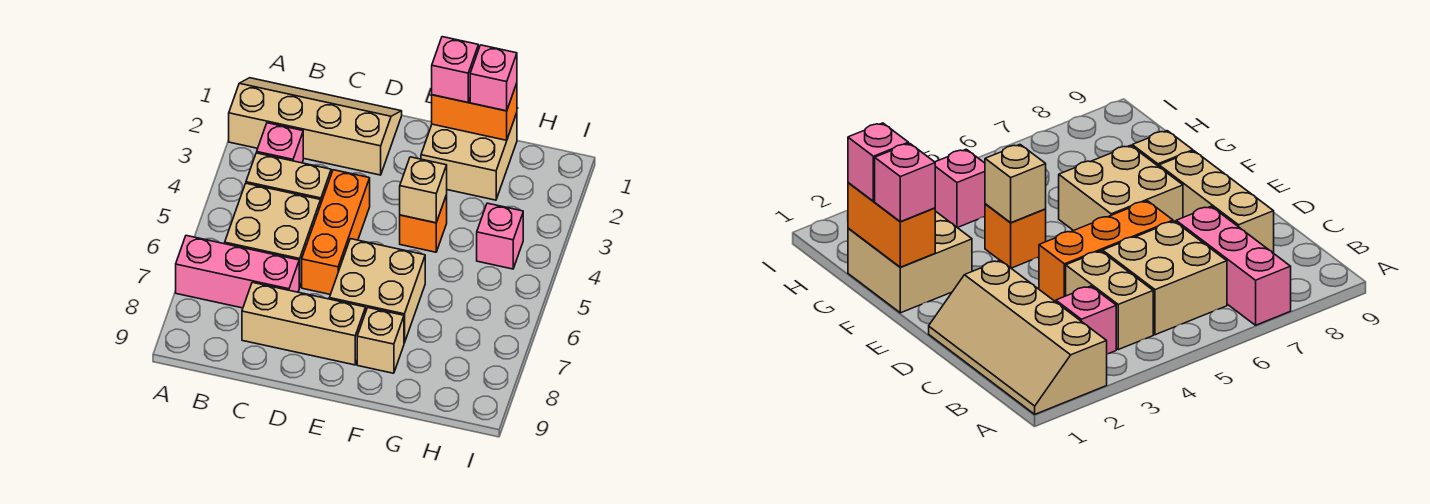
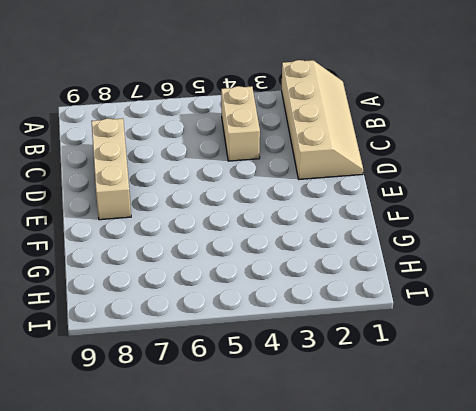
none -> pink brick A7:C7 level 1
none -> pink brick B3 level 1
none -> tan brick B5:C6 level 1

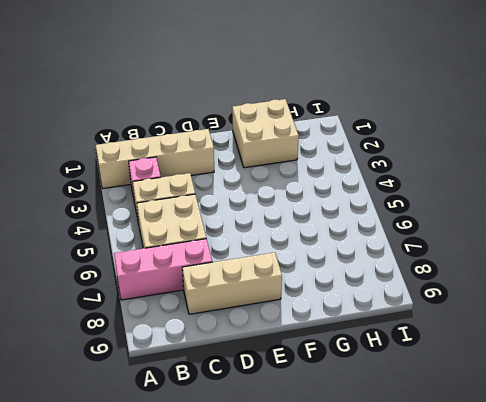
none -> orange brick D4:D6 level 1
none -> tan brick E6:F7 level 1
none -> orange brick F4 level 1

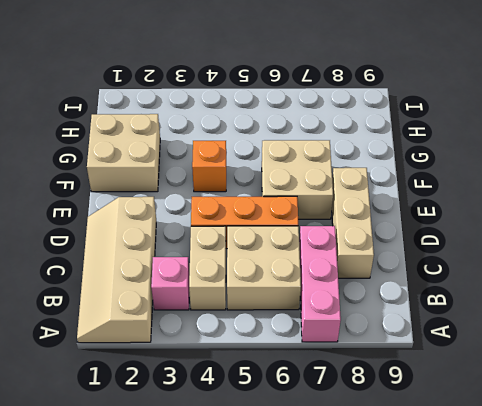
none -> tan brick F8 level 1
none -> pink brick H4 level 1
none -> orange brick F1:G1 level 2

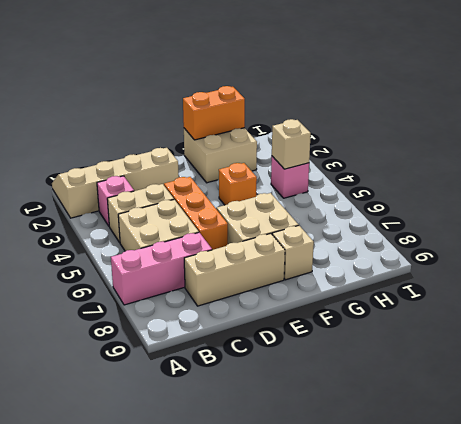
tan brick H4 level 2 -> tan brick F4 level 2
none -> pink brick F1 level 3
none -> pink brick G1 level 3

